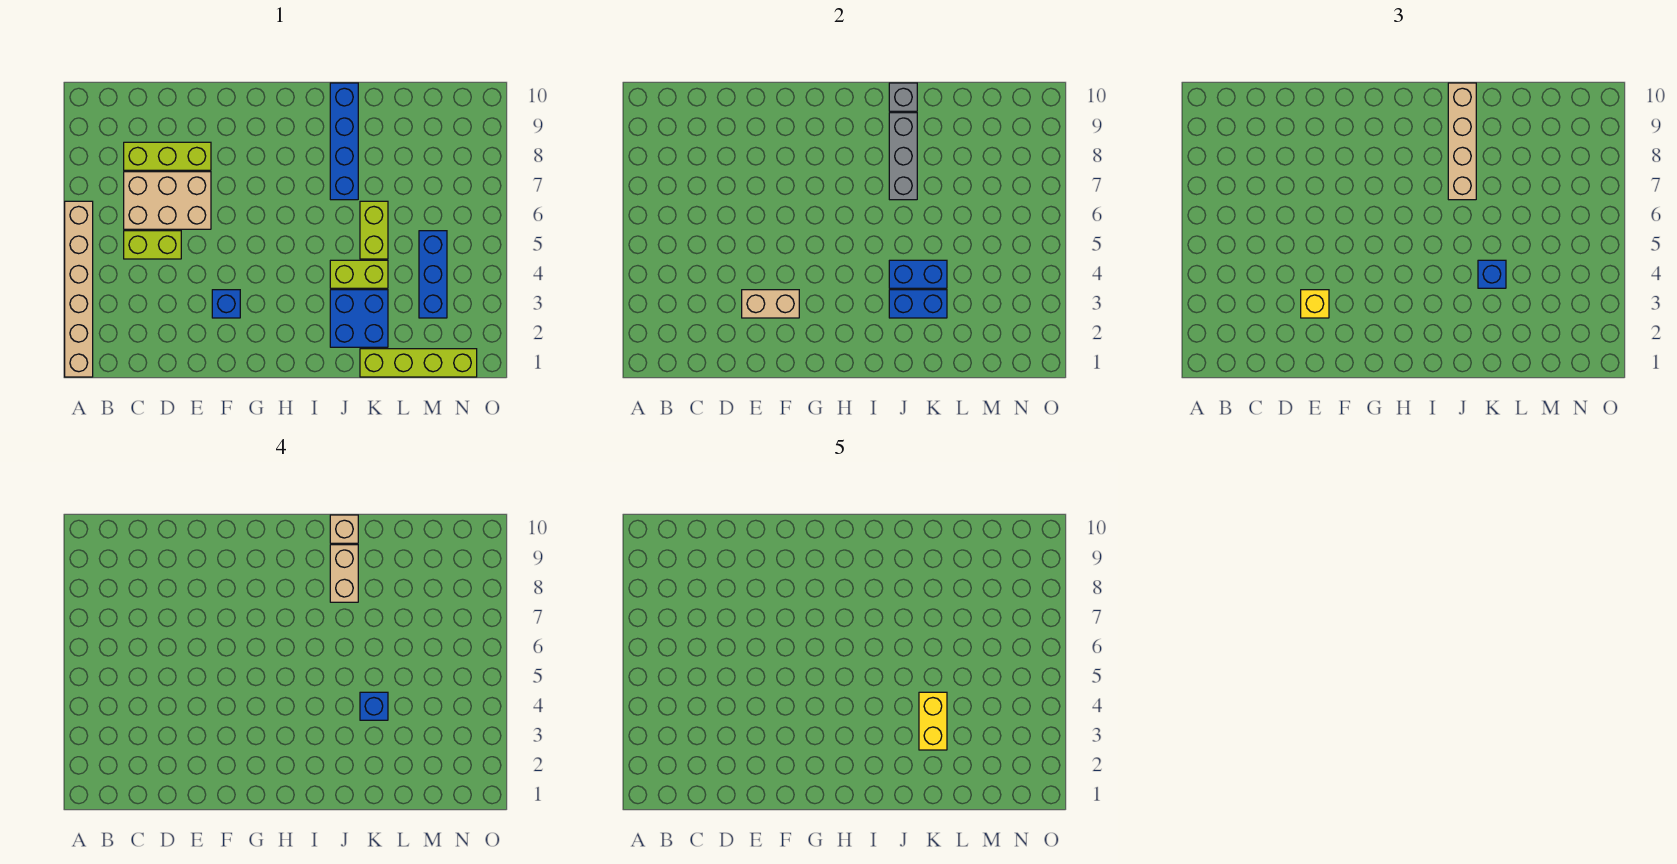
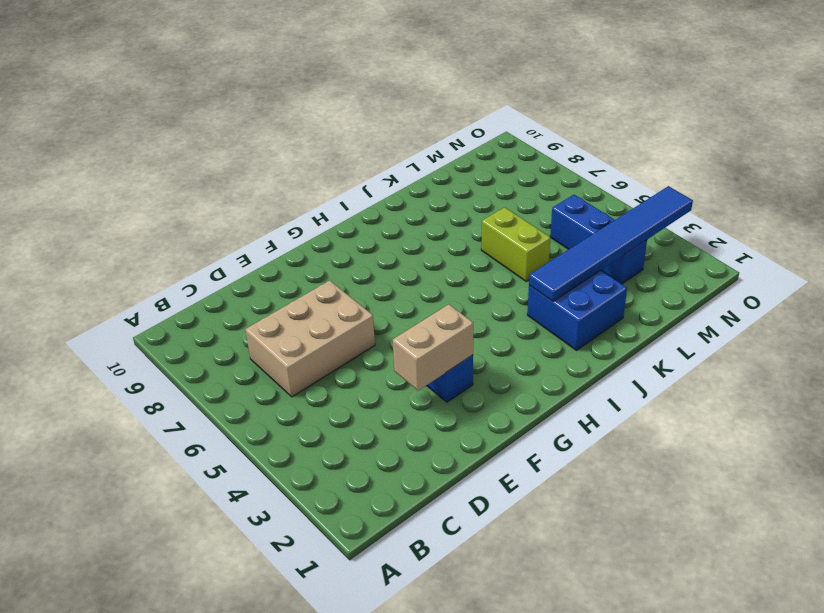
blue tile J3:O3 level 2 -> blue brick J3:K3 level 2
none -> tan brick A1:A6 level 1
none -> lime brick C5:D5 level 1
none -> lime brick C8:E8 level 1

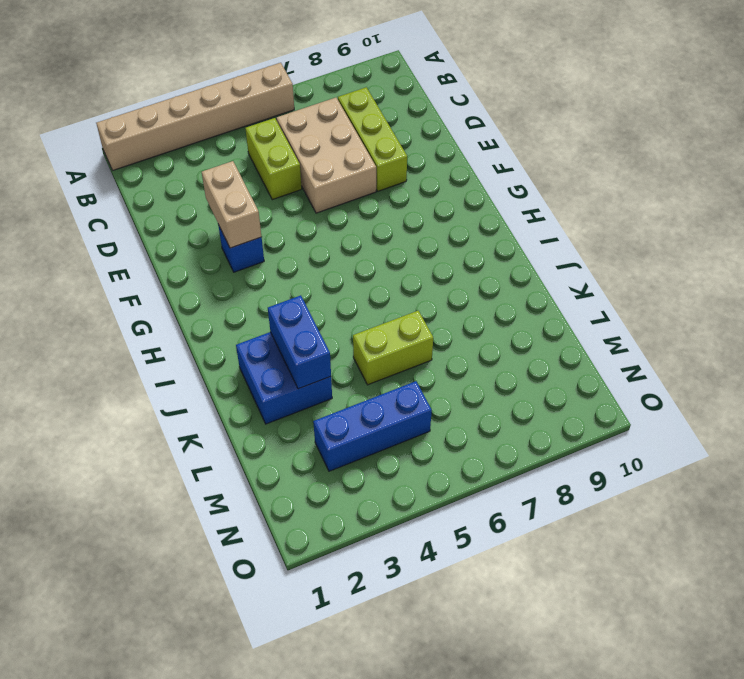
none -> lime brick J4:K4 level 1
none -> blue brick J7:J10 level 1
none -> lime brick K1:N1 level 1

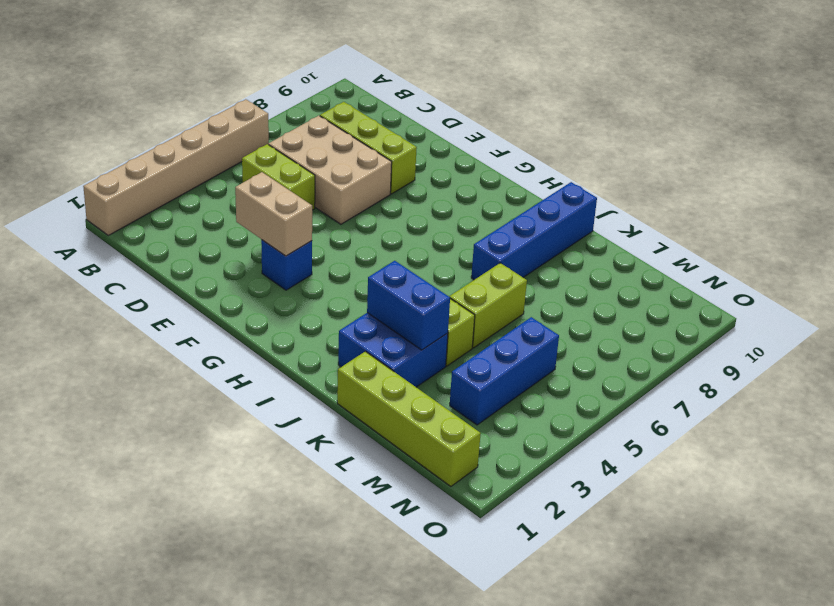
none -> blue brick J4:K4 level 2
none -> grey brick J7:J9 level 2
none -> grey brick J10 level 2

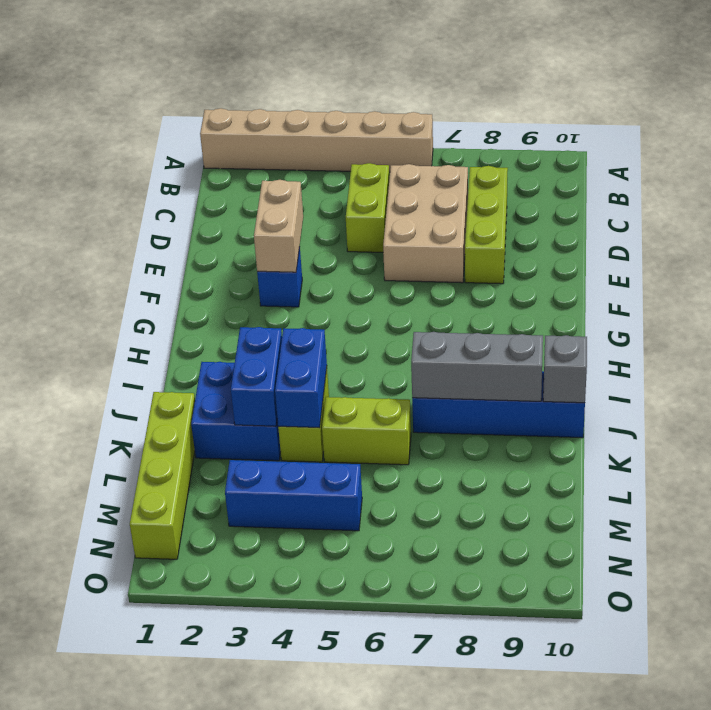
none -> yellow brick E3 level 3
none -> tan brick J7:J10 level 3
none -> blue brick K4 level 3

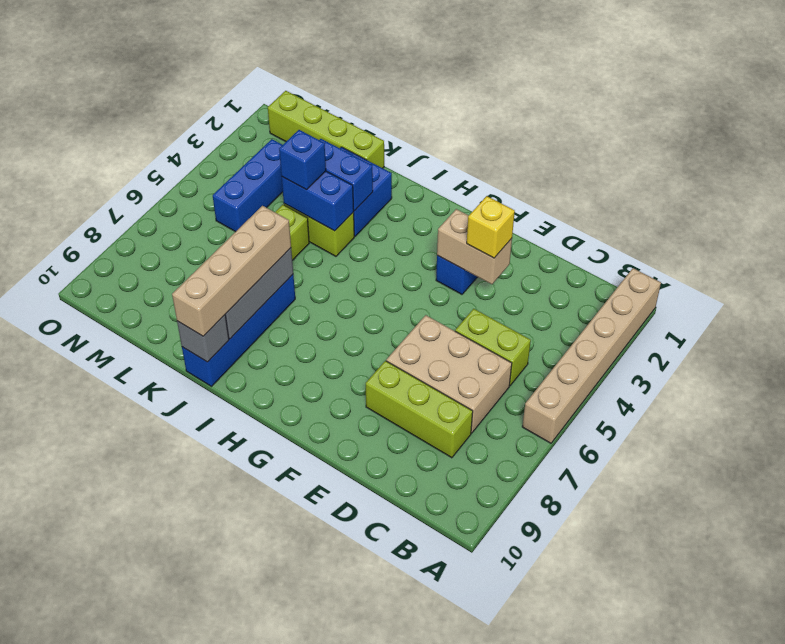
none -> tan brick J8:J9 level 4
none -> tan brick J10 level 4
none -> blue brick K4 level 4

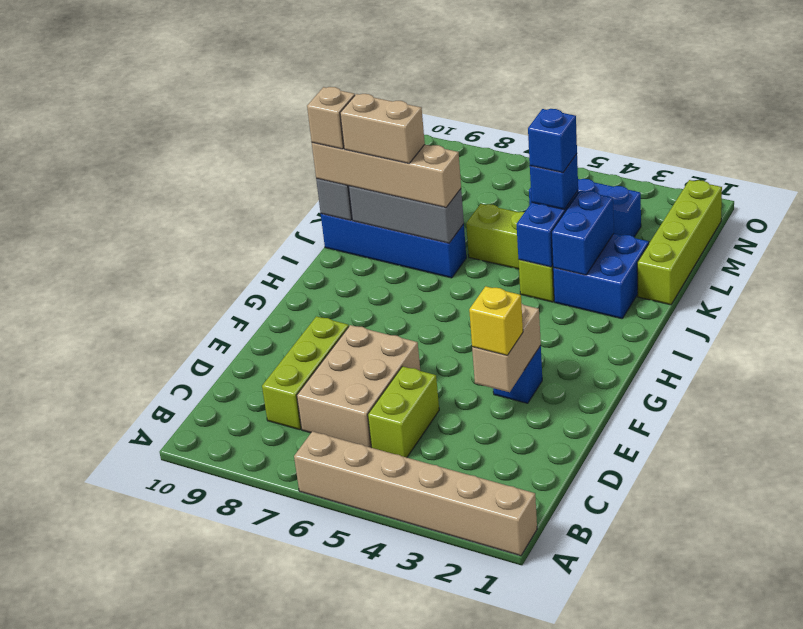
none -> yellow brick K3:K4 level 5

